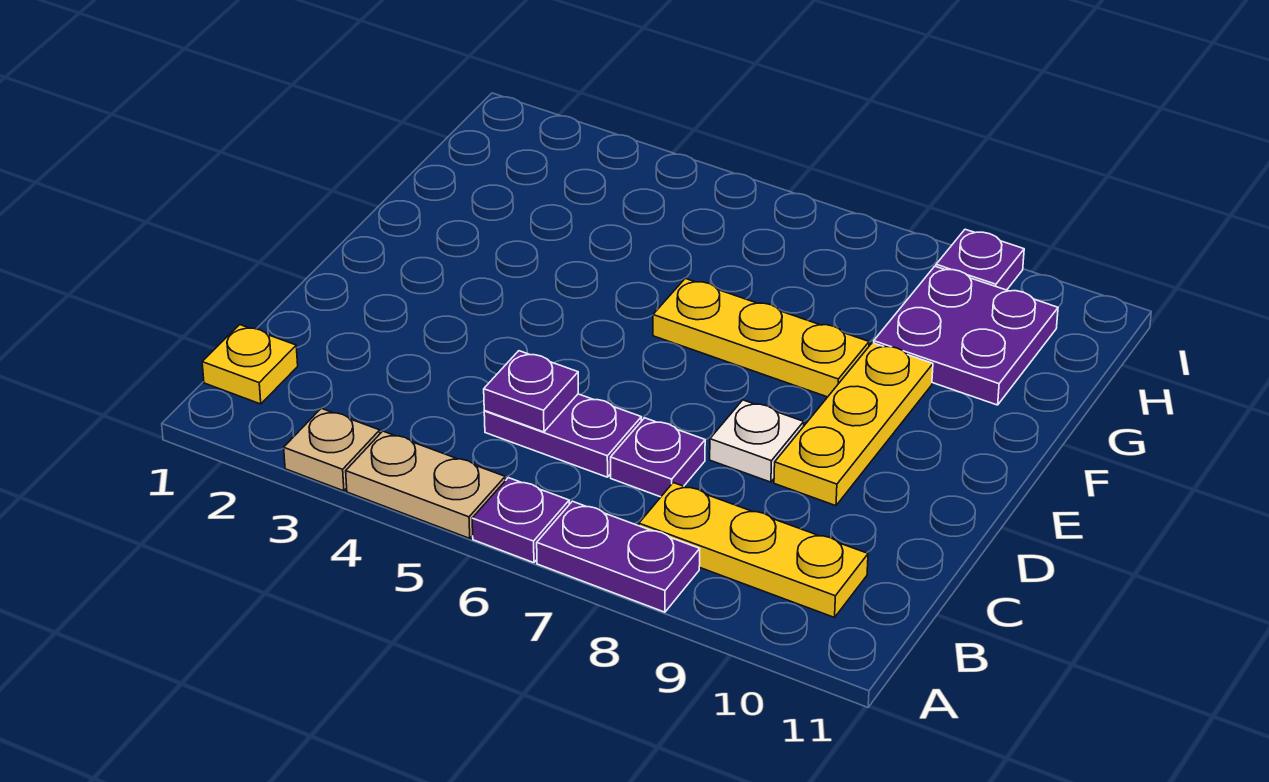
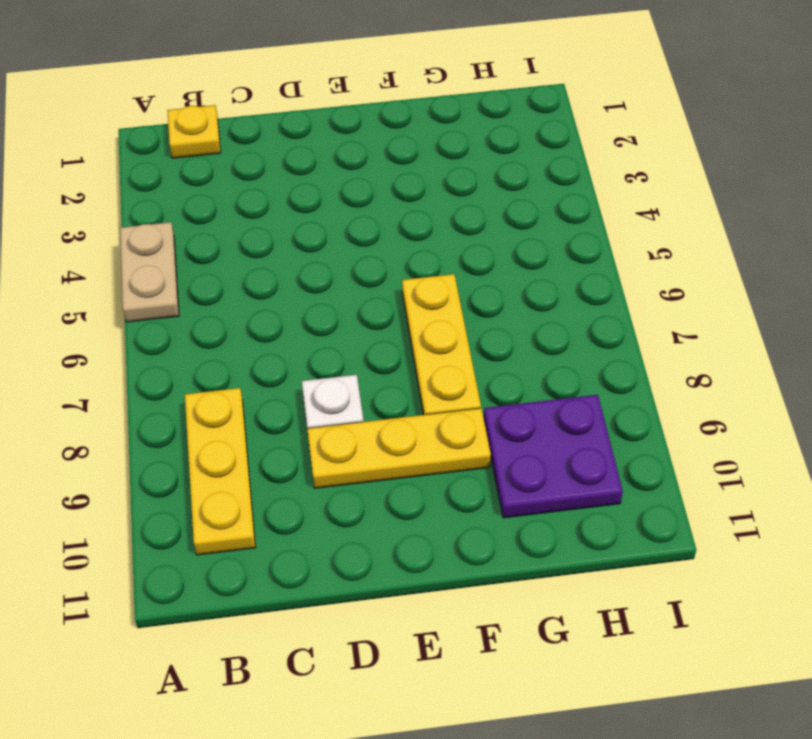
none -> tan plate A3 level 1
none -> purple plate A6 level 1
none -> purple plate A7:A8 level 1

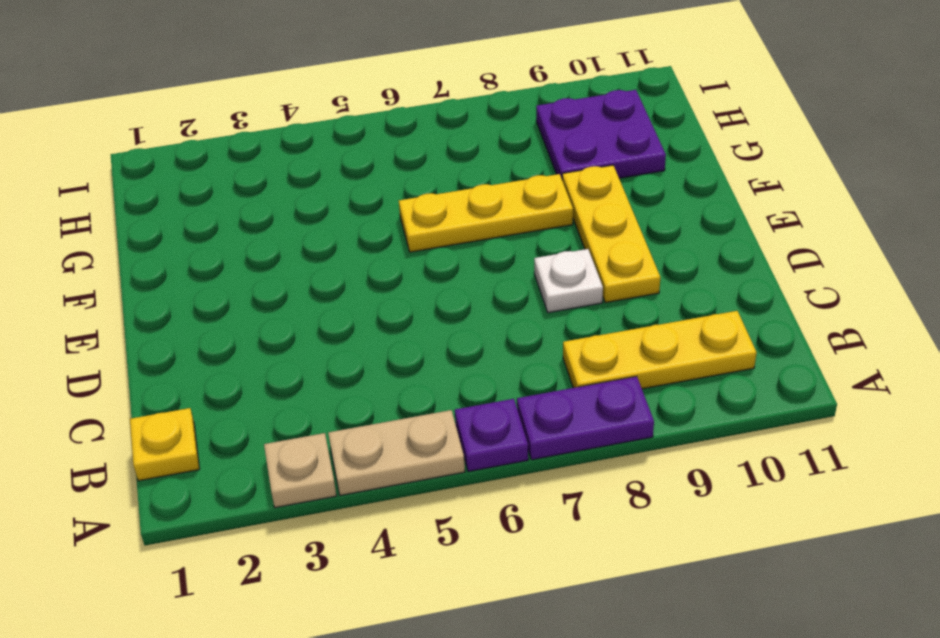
none -> purple plate C5:C6 level 1
none -> purple plate C7 level 1
none -> purple plate I9 level 1

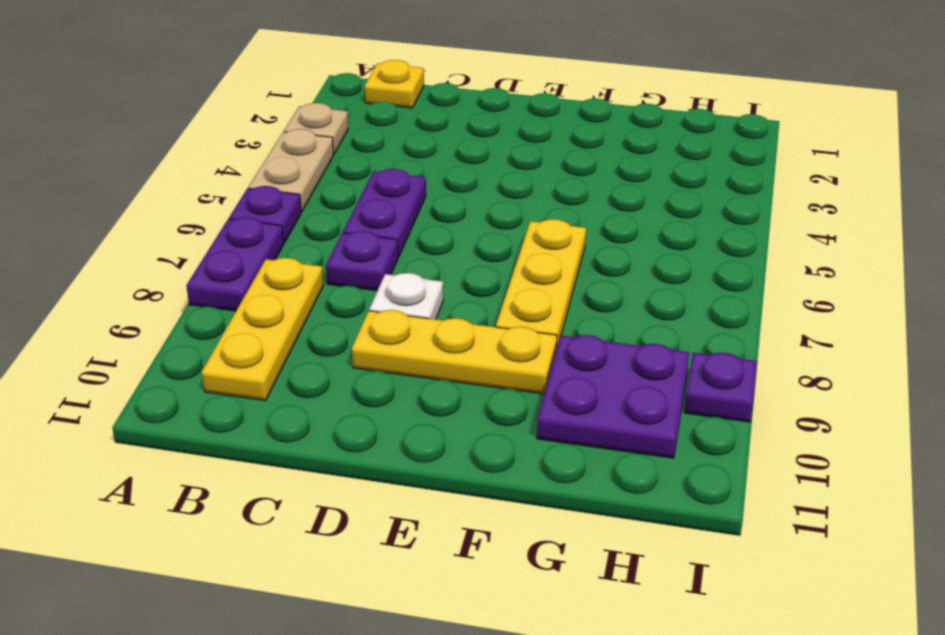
none -> purple plate C5 level 2

